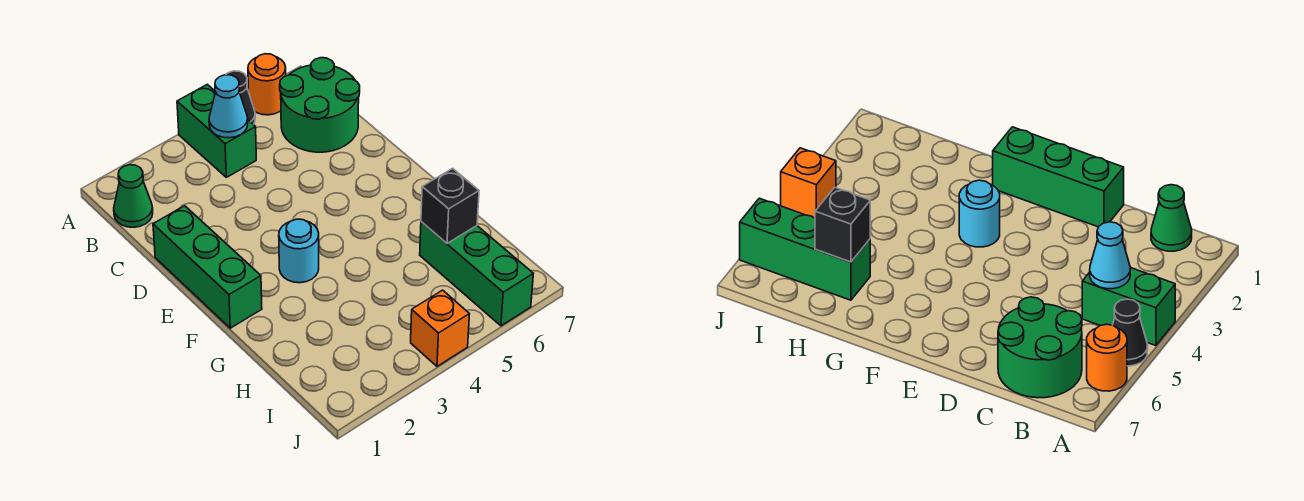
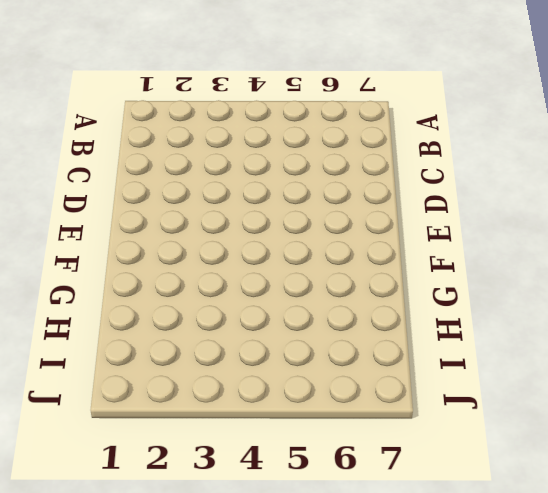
none -> green brick A4:B4 level 1
none -> black cone A5 level 1

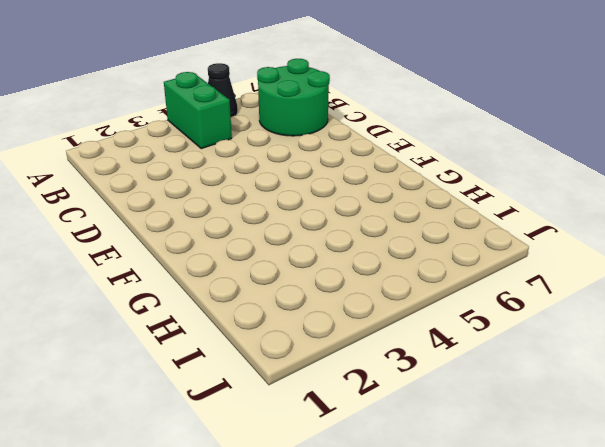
none -> orange round brick A6 level 1
none -> green cone B1 level 1

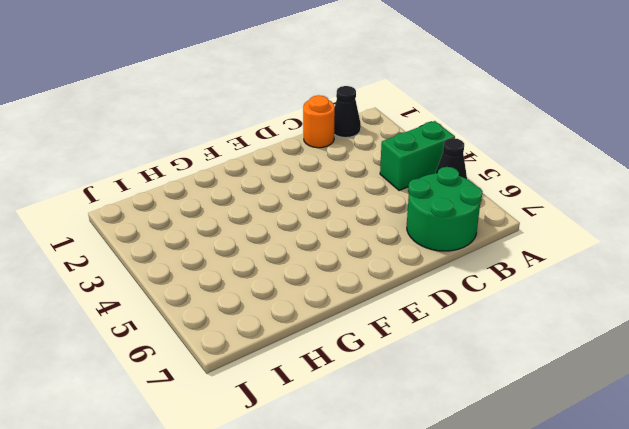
black cone B1 level 1 -> green cone B1 level 1
orange round brick C1 level 1 -> orange round brick A6 level 1
none -> green brick D1:F1 level 1
none -> cyan round brick F3 level 1

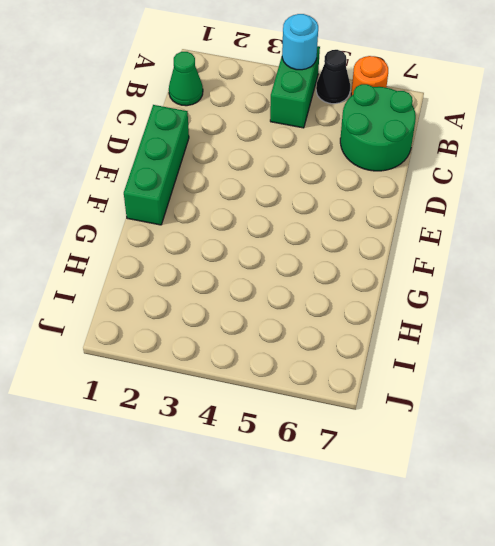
cyan round brick A4 level 2 -> cyan round brick F3 level 1
none -> green brick H6:J6 level 1
none -> orange brick J4 level 1

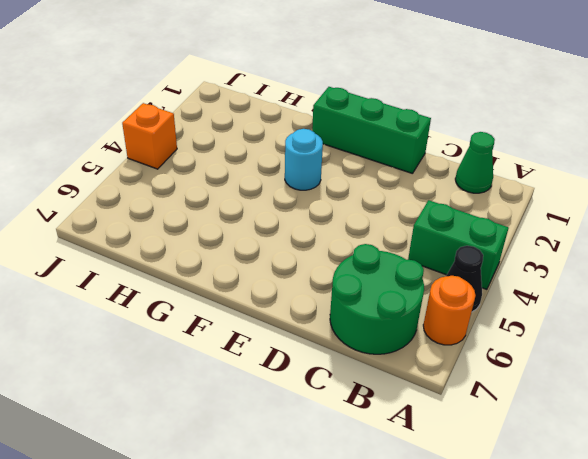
none -> green brick H6:J6 level 1
none -> cyan cone B4 level 2

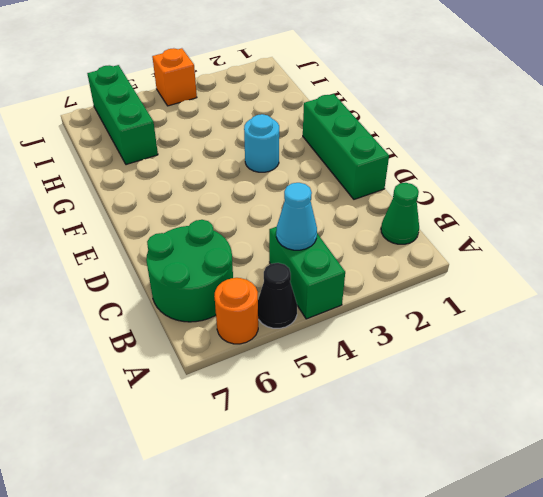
none -> black brick H6 level 2

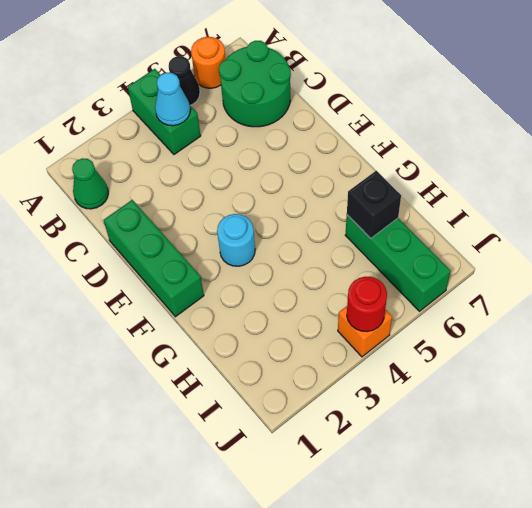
red round brick J4 level 2 -> none

